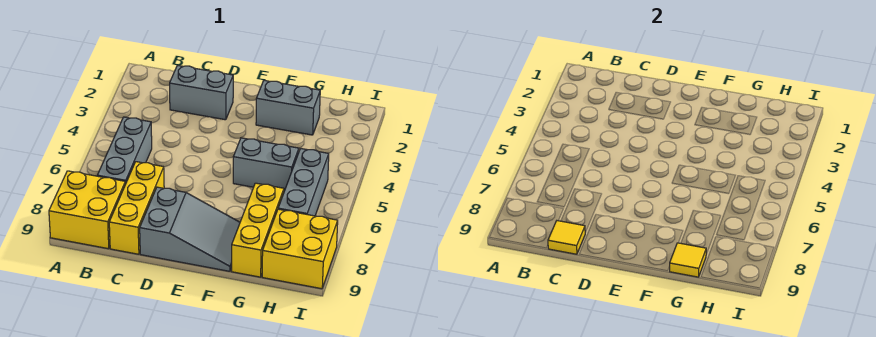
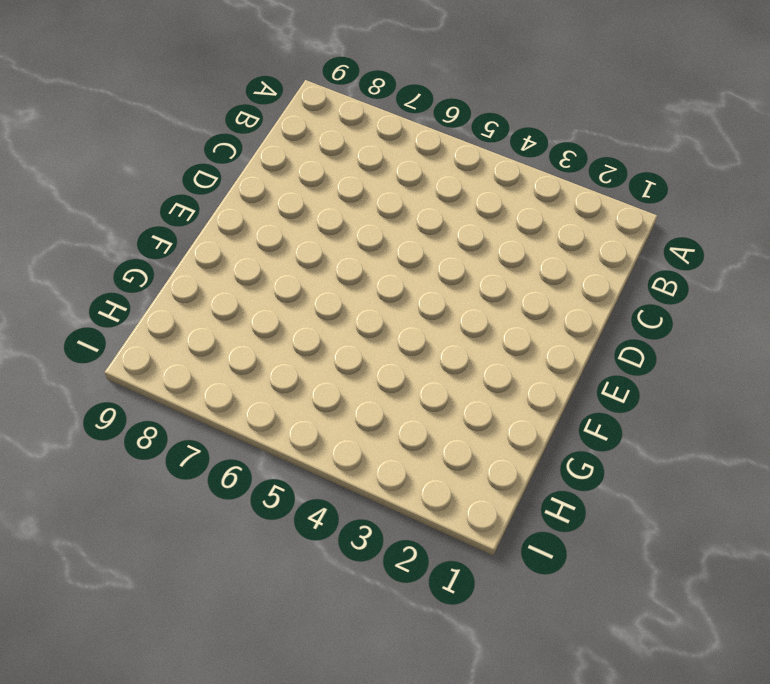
none -> yellow brick A8:B9 level 1
none -> grey brick B5:B7 level 1
none -> grey brick C2:D2 level 1

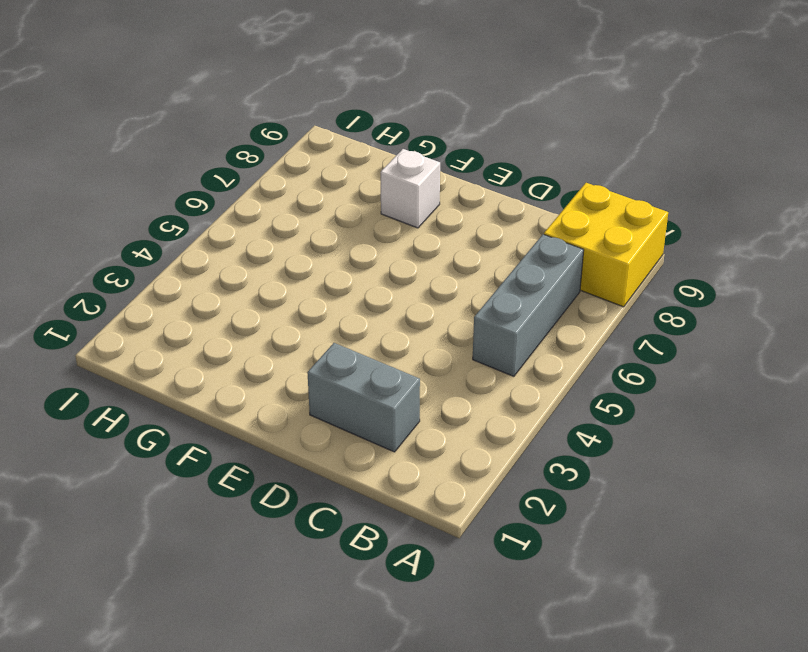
white brick F8 level 1 -> grey slope D8:F9 level 1 top D
none -> yellow brick C7:C9 level 1
none -> grey brick F2:G2 level 1
none -> grey brick F5:G5 level 1

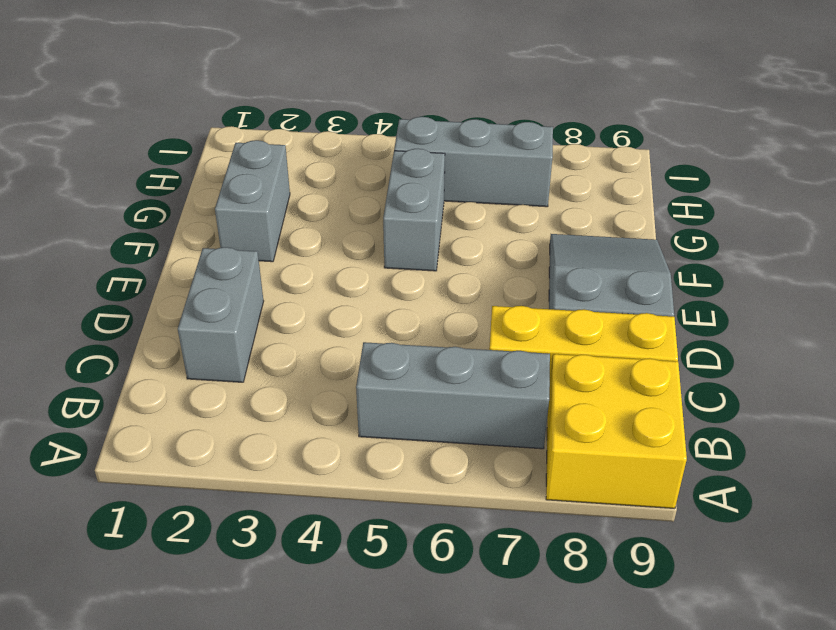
none -> yellow brick G7:G9 level 1
none -> yellow brick H8:I9 level 1
none -> yellow tile C9 level 2

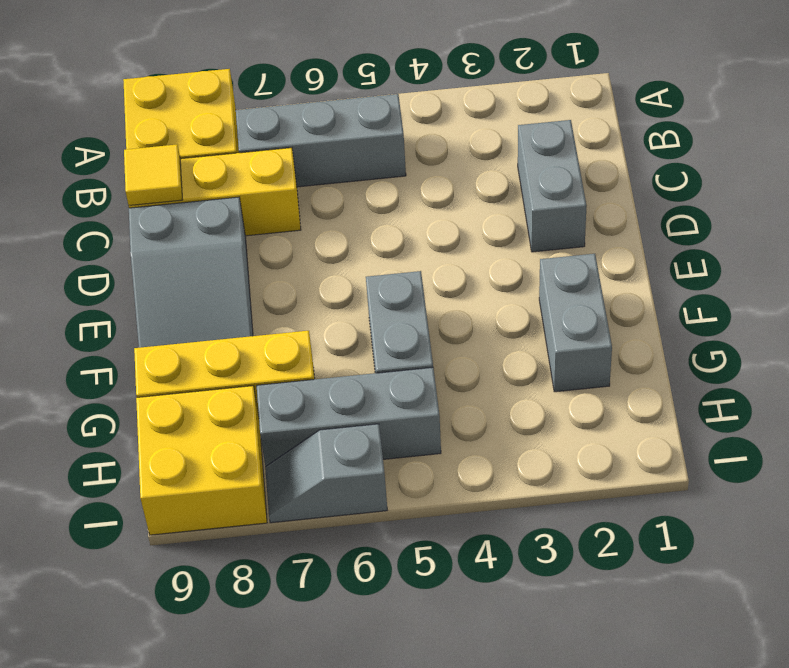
grey slope I6:I7 level 1 top 6 -> none
none -> yellow tile G9 level 2

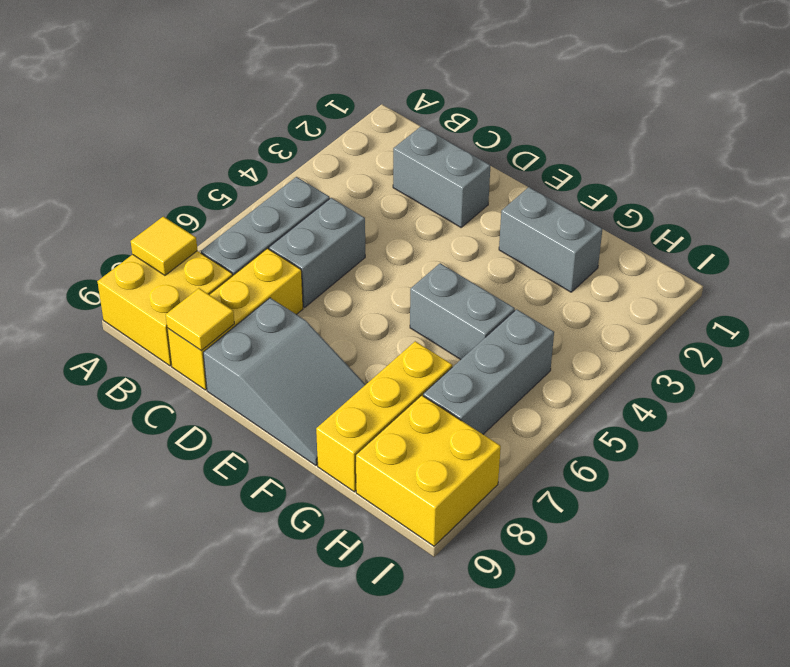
yellow tile A8 level 2 -> yellow tile G9 level 2
grey brick C5:C6 level 1 -> none

